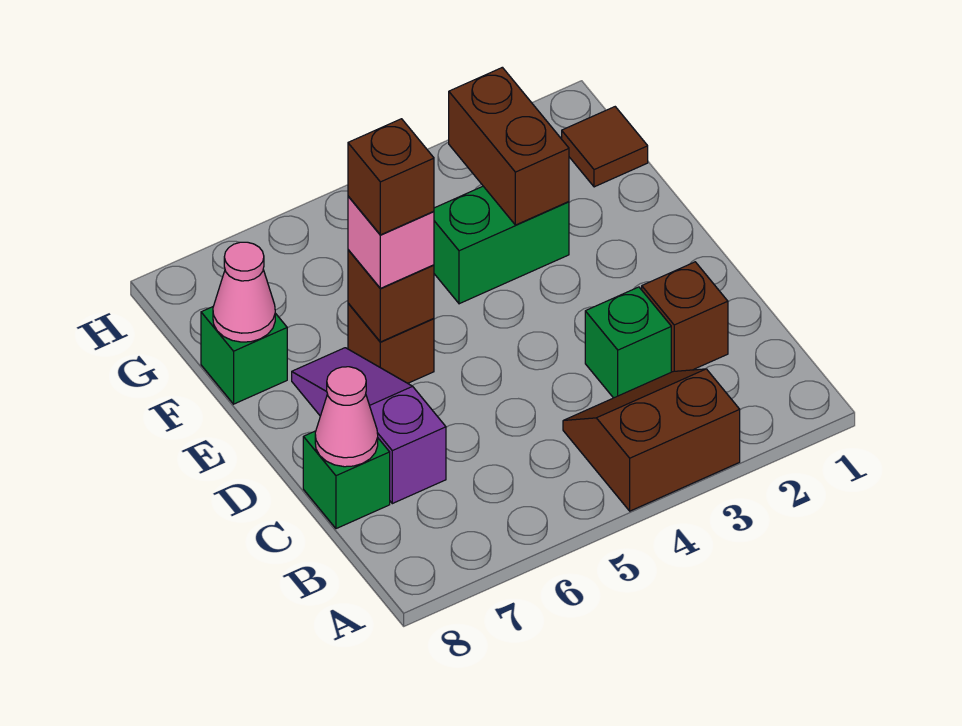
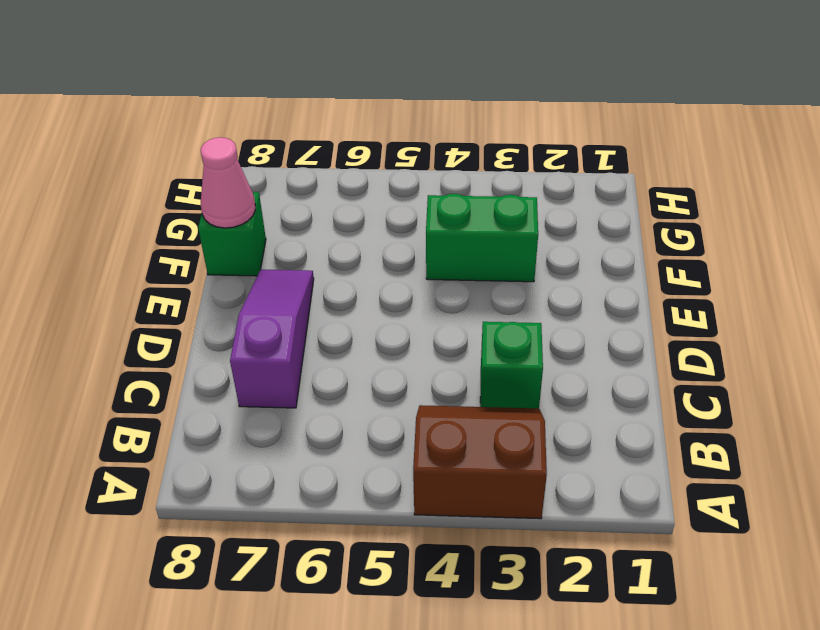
none -> brown brick C2 level 1
none -> green brick C8 level 1
none -> brown brick E6 level 1

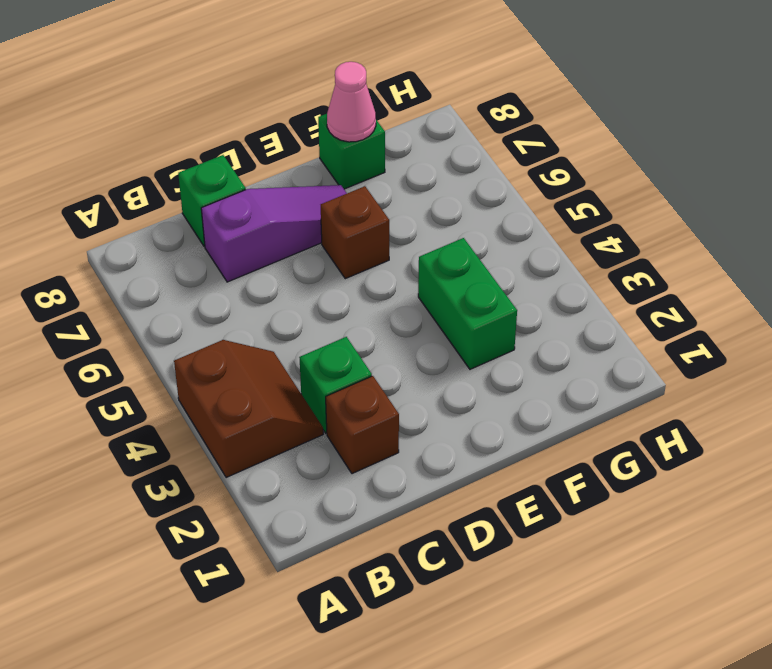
none -> brown tile G1 level 1
none -> pink cone C8 level 2
none -> brown brick E6 level 2

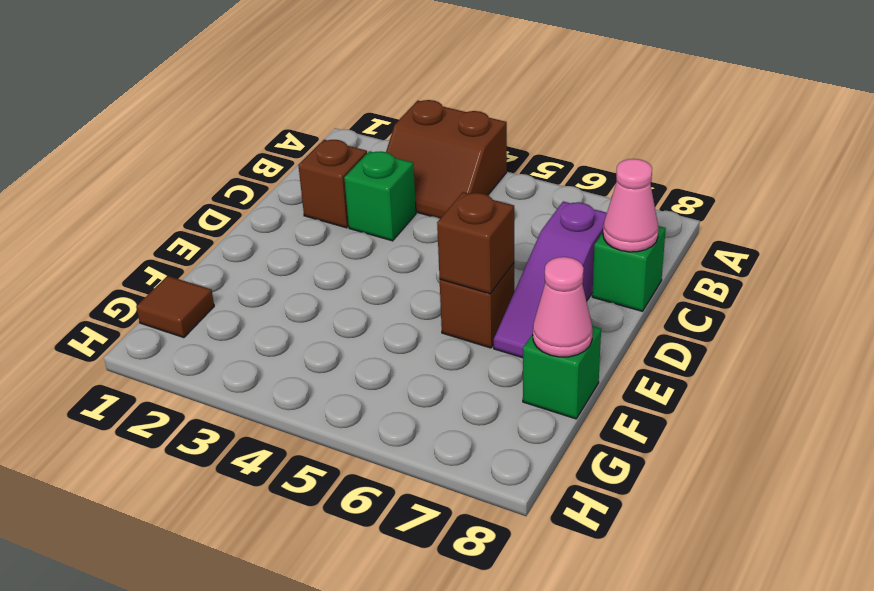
none -> green brick F3:F4 level 1
none -> brown brick F3:G3 level 2
none -> pink brick E6 level 3

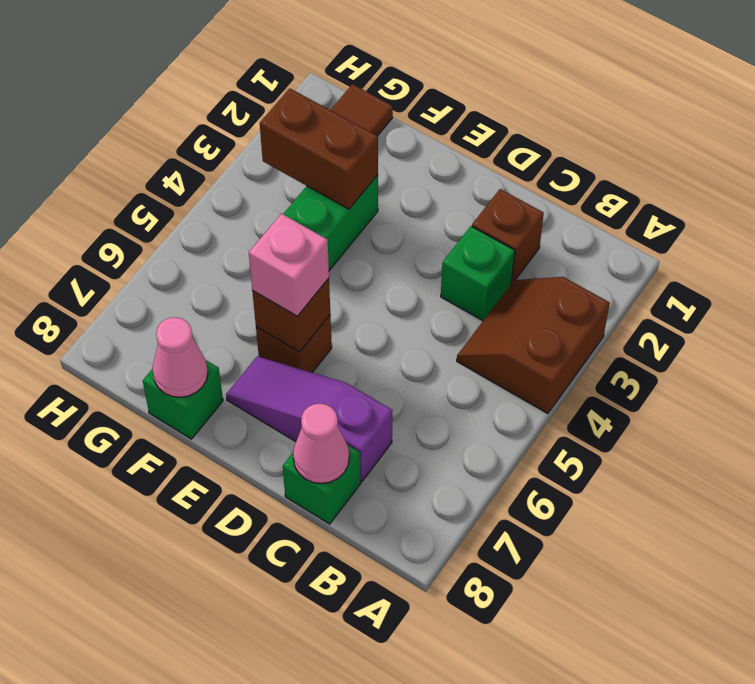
none -> brown brick E6 level 4

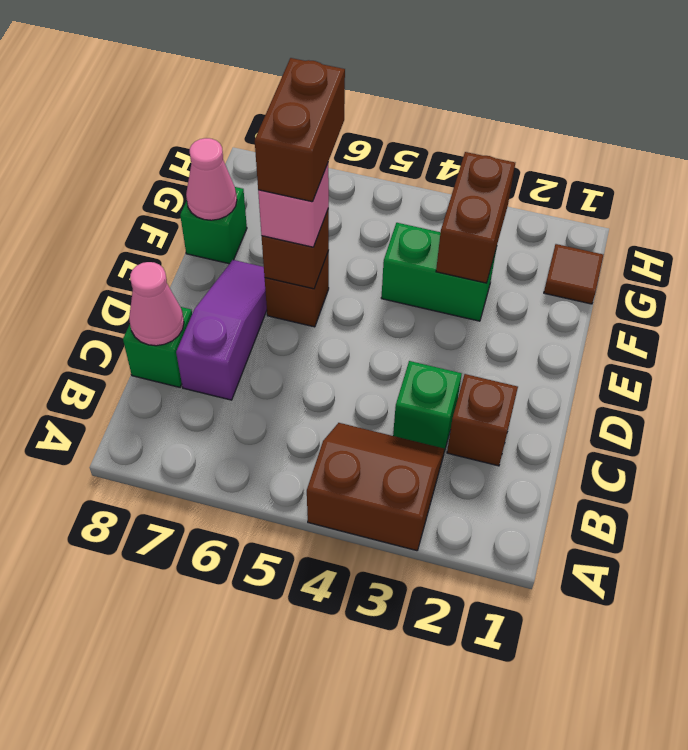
brown brick E6:F6 level 4 -> brown brick E6 level 4

